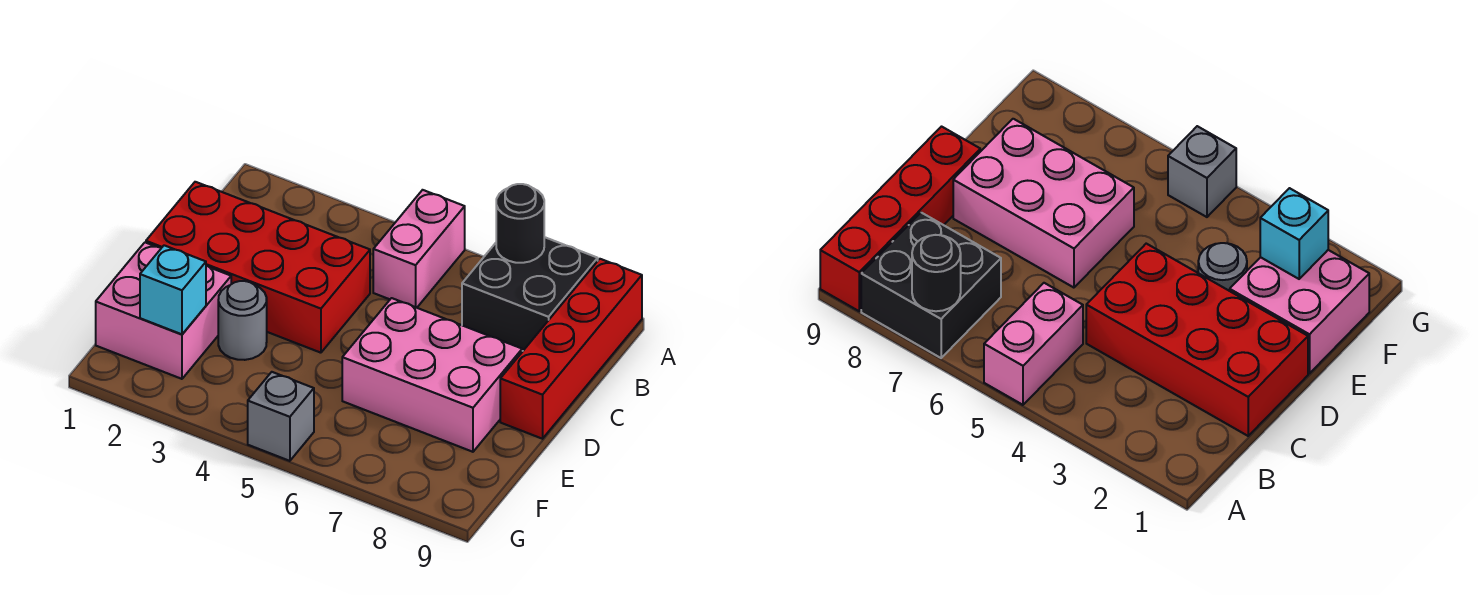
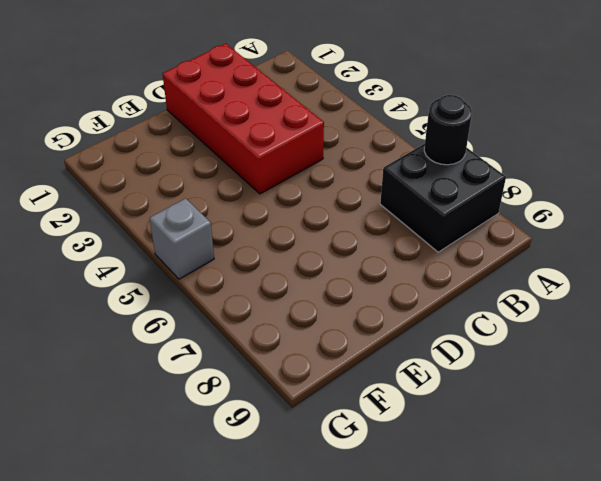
none -> pink brick A5:B5 level 1
none -> red brick A9:D9 level 1

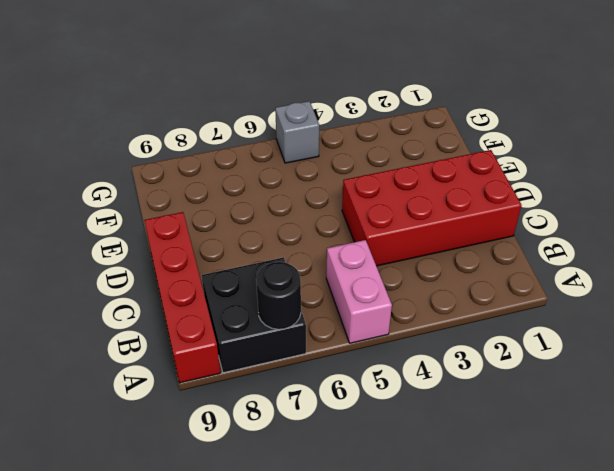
none -> pink brick D6:E8 level 1
none -> pink brick E1:F2 level 1

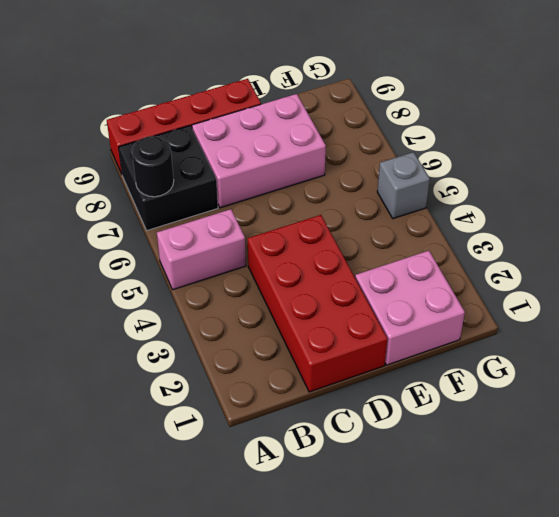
pink brick C7:E8 level 1 -> pink brick D6:E8 level 1
none -> grey round brick E3 level 1
none -> cyan brick F2 level 2

